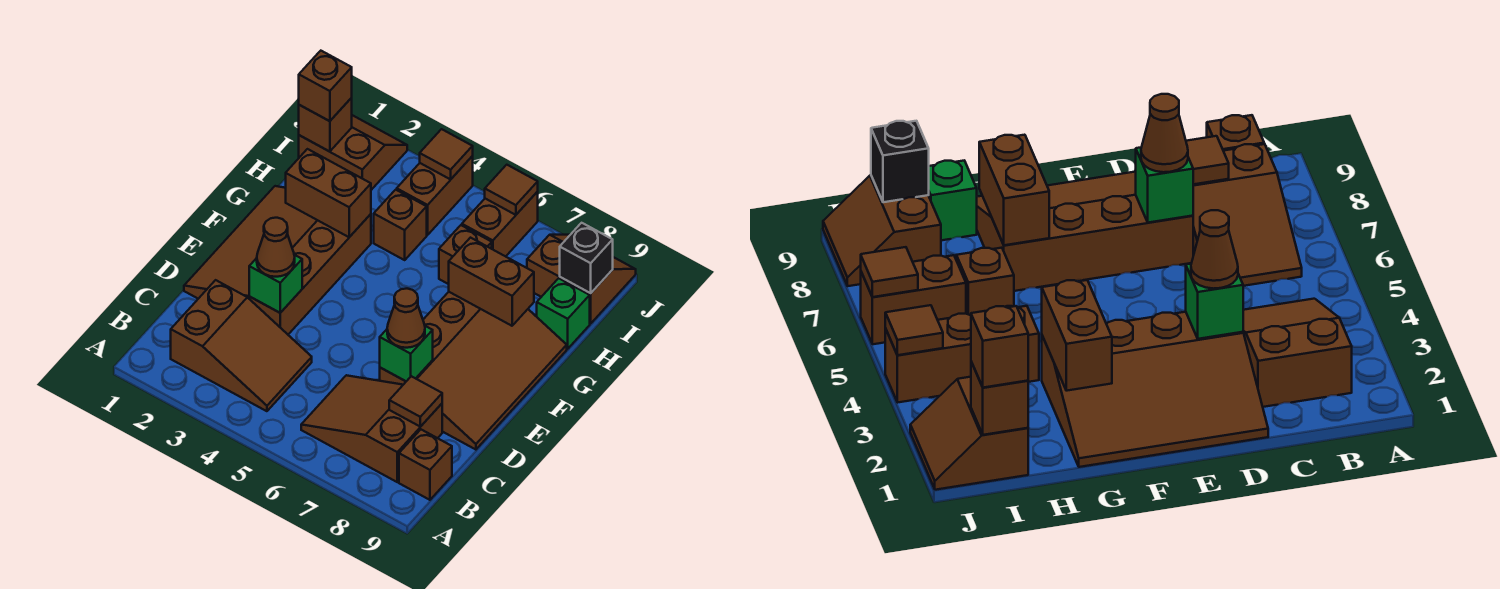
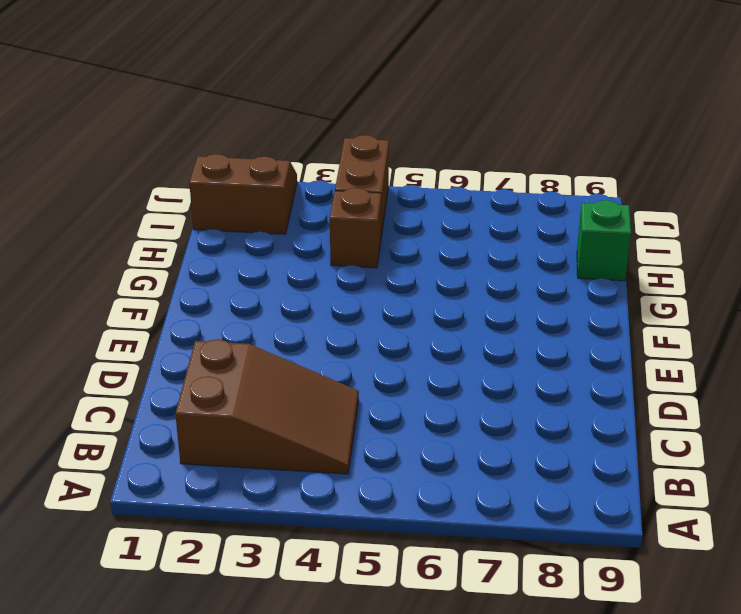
none -> brown slope B6:C8 level 1 top 8
none -> brown brick B9 level 1
none -> brown slope D1:G3 level 1 top 3

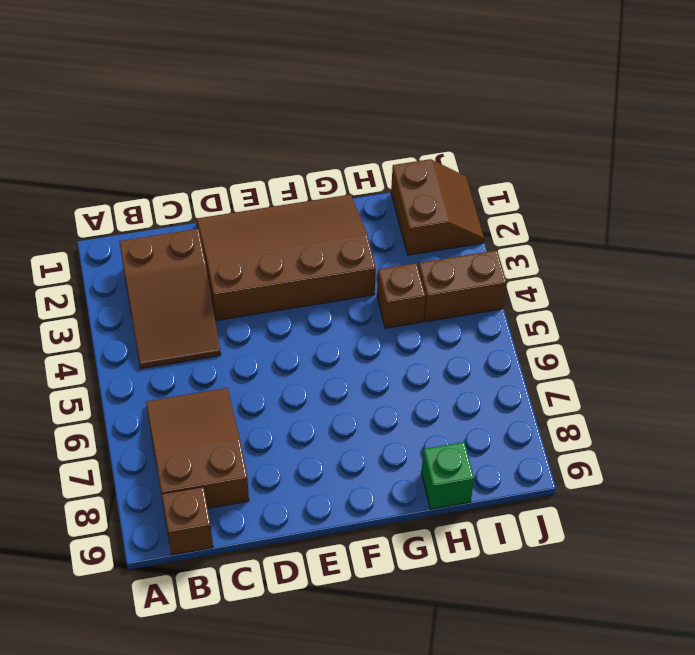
none -> brown slope D7:G9 level 1 top 7
none -> brown brick H6 level 1
none -> brown brick I6:J6 level 1

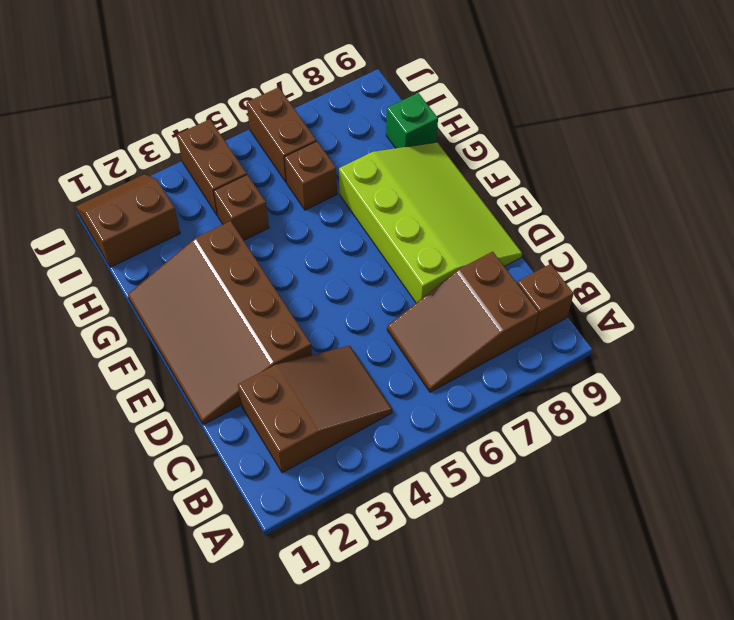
lime slope D7:G9 level 1 top 7 -> brown slope D7:G9 level 1 top 7
none -> brown slope I8:J9 level 1 top I
none -> brown tile C8 level 2
none -> green brick D3 level 2

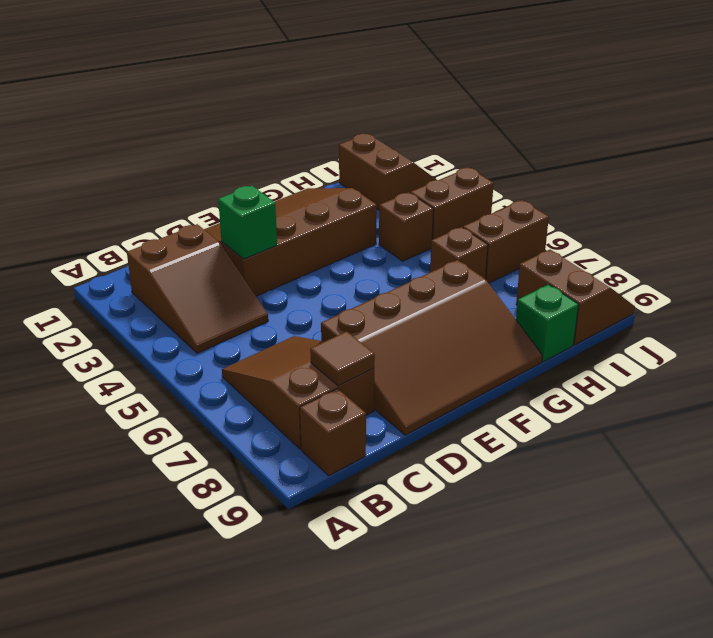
none -> green brick D7 level 2
none -> brown brick G2:G3 level 2
none -> brown brick G7:G8 level 2

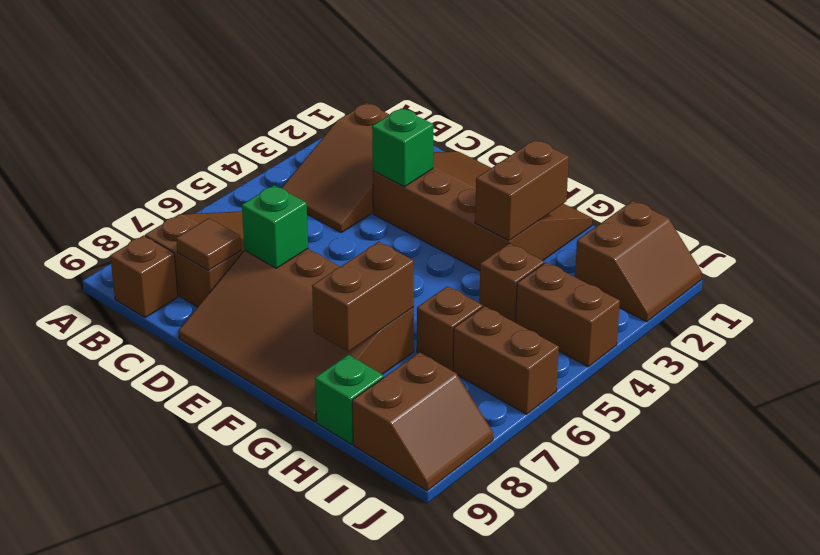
none -> brown brick I1 level 2
none -> black brick I9 level 2
none -> brown tile J4 level 2

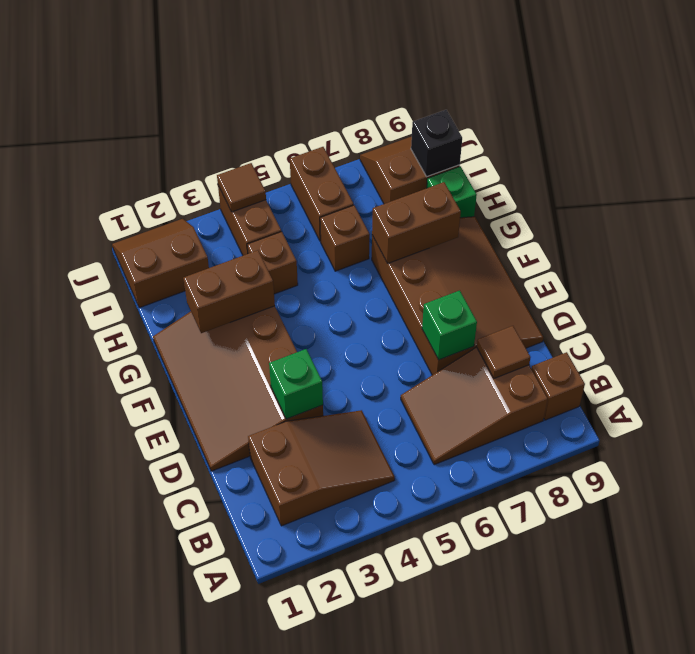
none -> brown brick I1 level 2
none -> brown tile J6 level 2
none -> brown cone D3 level 3

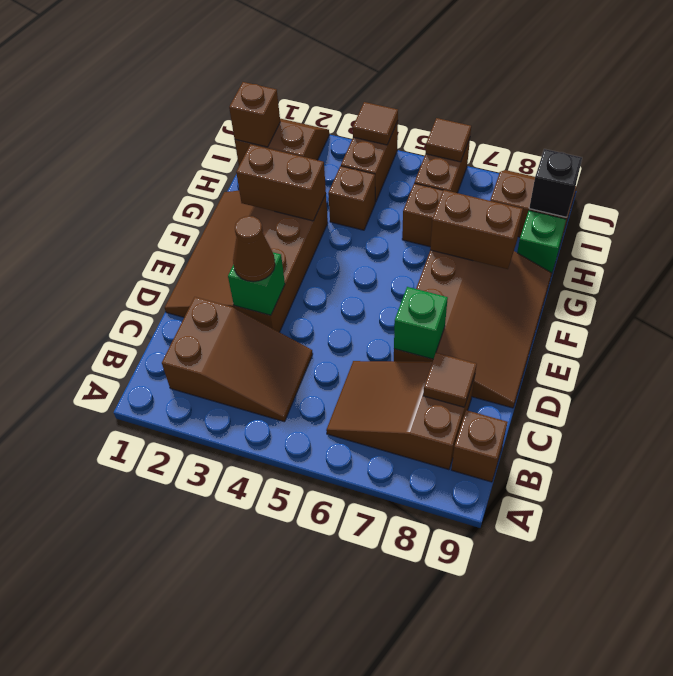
none -> brown cone D7 level 3
none -> brown brick I1 level 3

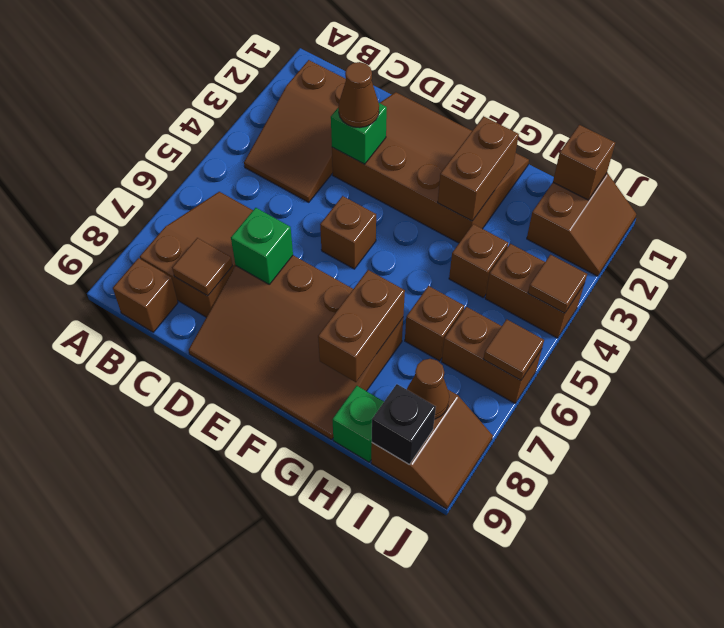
brown brick E5 level 1 -> brown brick I1 level 3
brown cone I8 level 2 -> brown cone D7 level 3

